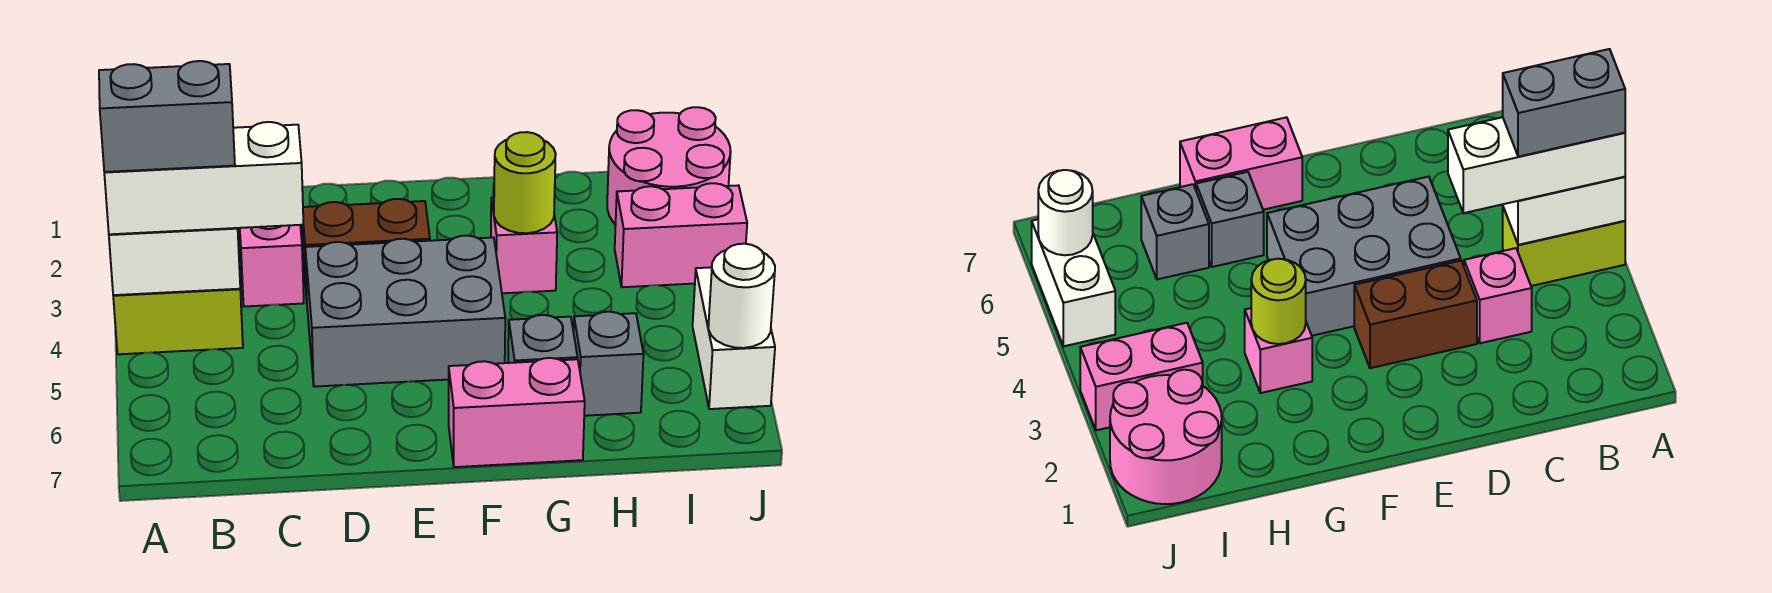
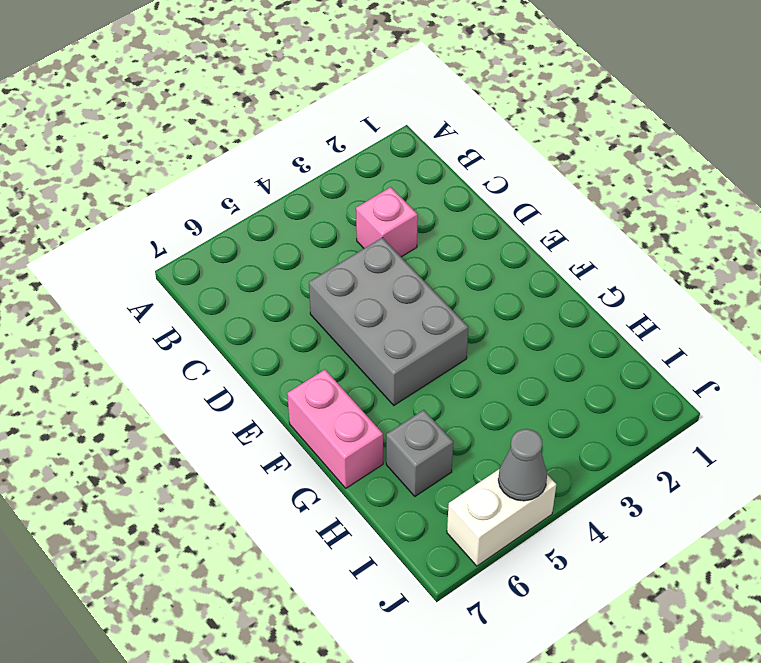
grey cone J5 level 2 -> none
none -> lime brick A4:B4 level 1
none -> brown brick D3:E3 level 1
none -> pink brick G3 level 1

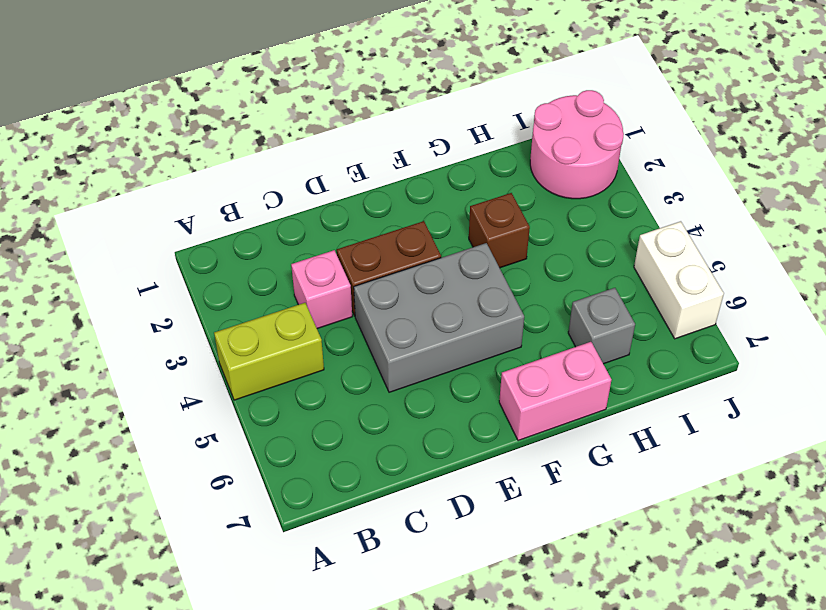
brown brick G3 level 1 -> pink brick G3 level 1
none -> grey brick G6 level 1
none -> pink brick I3:J3 level 1
none -> white brick A4:B4 level 2

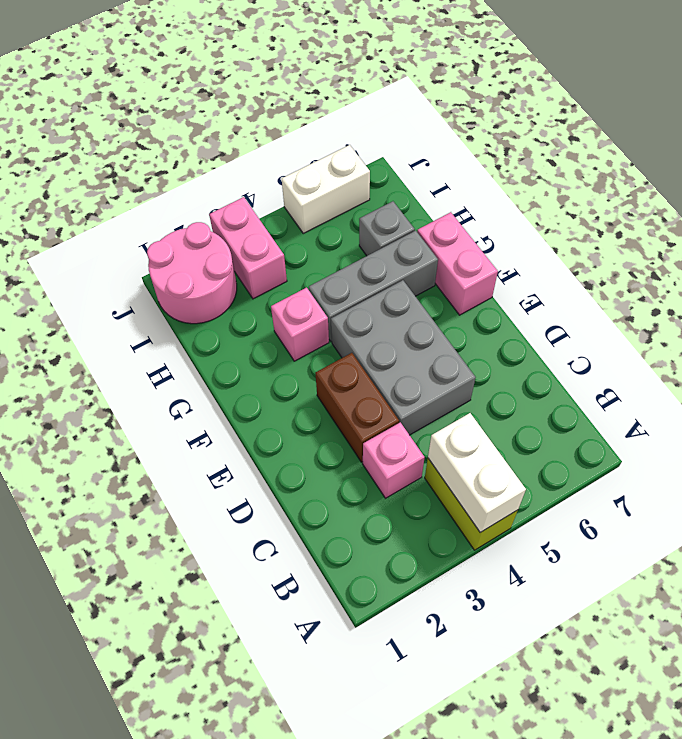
grey brick G4:G6 level 1 -> grey brick G6 level 1
none -> lime round brick G3 level 2
none -> white round brick J6 level 2
none -> white brick A4:C4 level 3

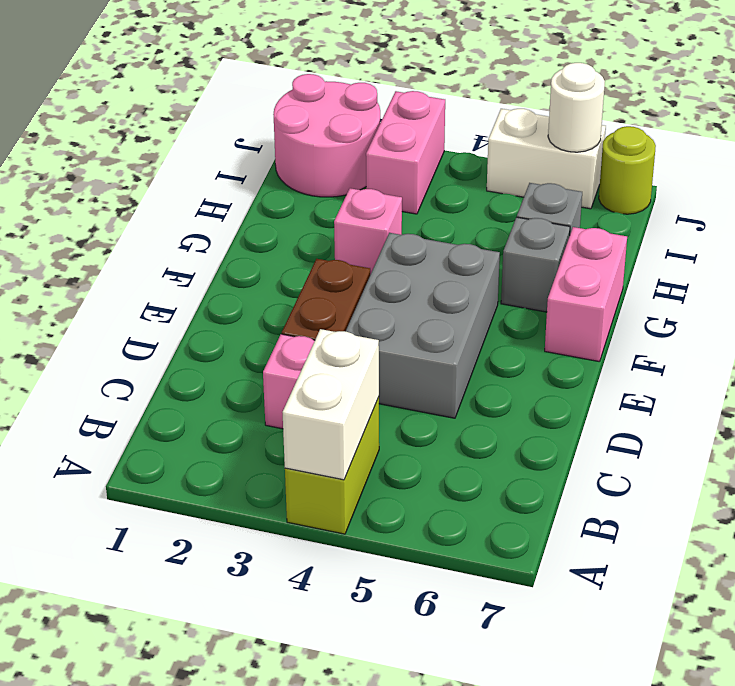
lime round brick J7 level 1 -> lime round brick G3 level 2
none -> white brick A4:C4 level 3
none -> grey brick A4:B4 level 4

